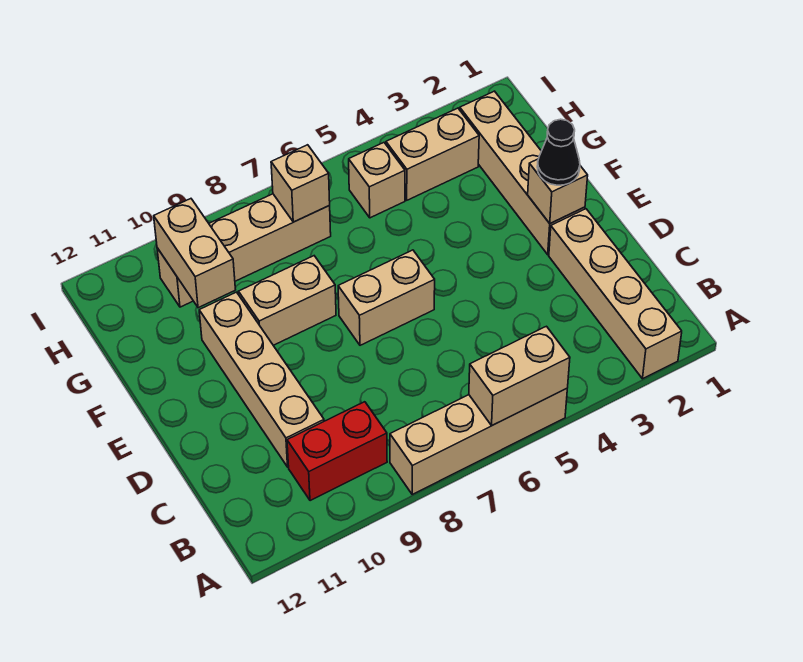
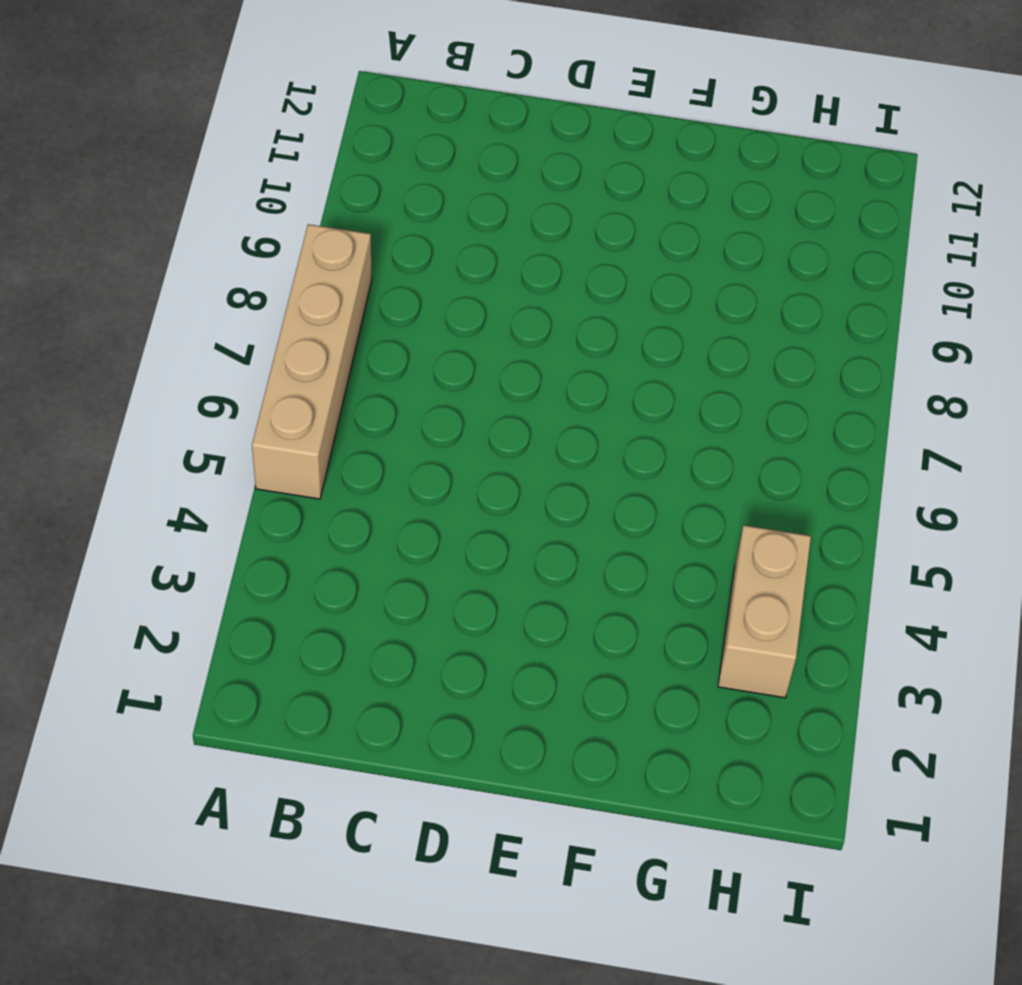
none -> tan brick A2:D2 level 1
none -> red brick B9:B10 level 1
none -> tan brick C10:F10 level 1

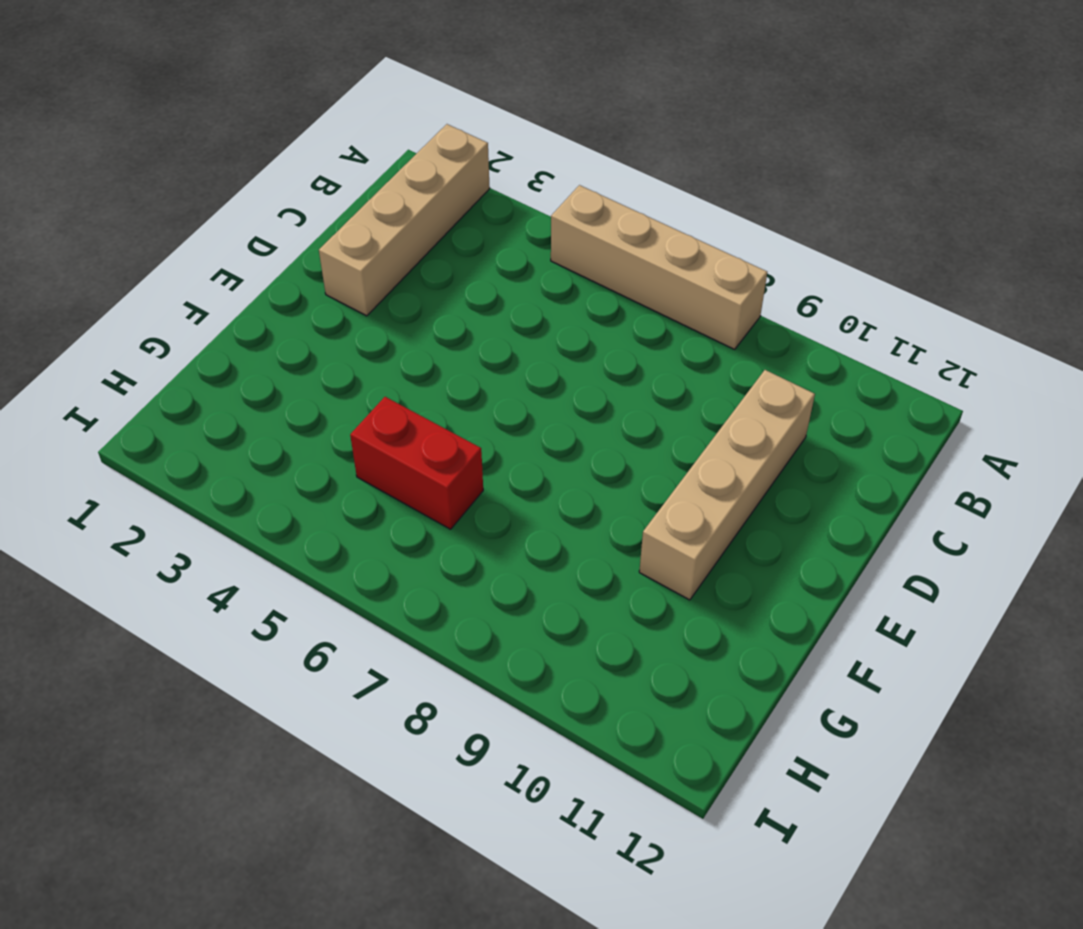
red brick G5:G6 level 1 -> red brick B9:B10 level 1
none -> tan brick E2:H2 level 1
none -> tan brick E6:E7 level 1
none -> tan brick F8:F9 level 1

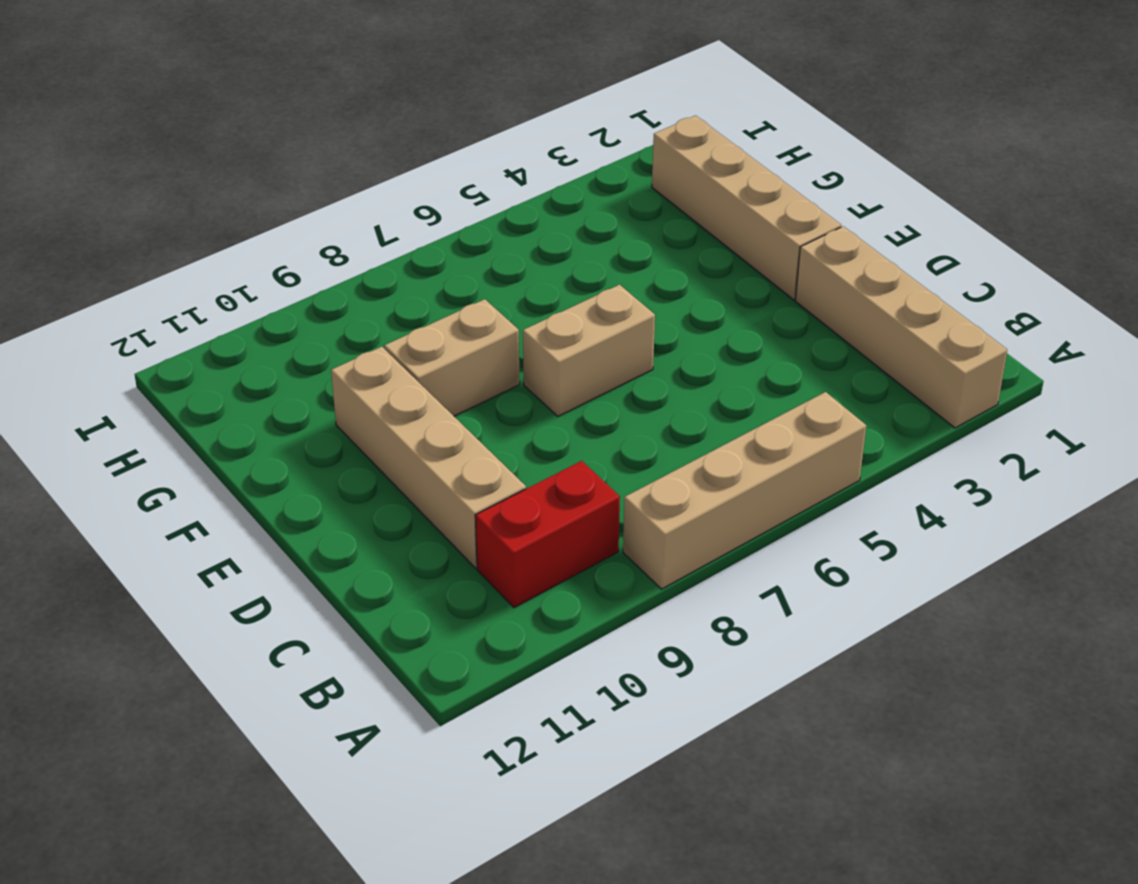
none -> tan brick H3:H4 level 1
none -> tan brick H5 level 1
none -> tan brick H7:H10 level 1

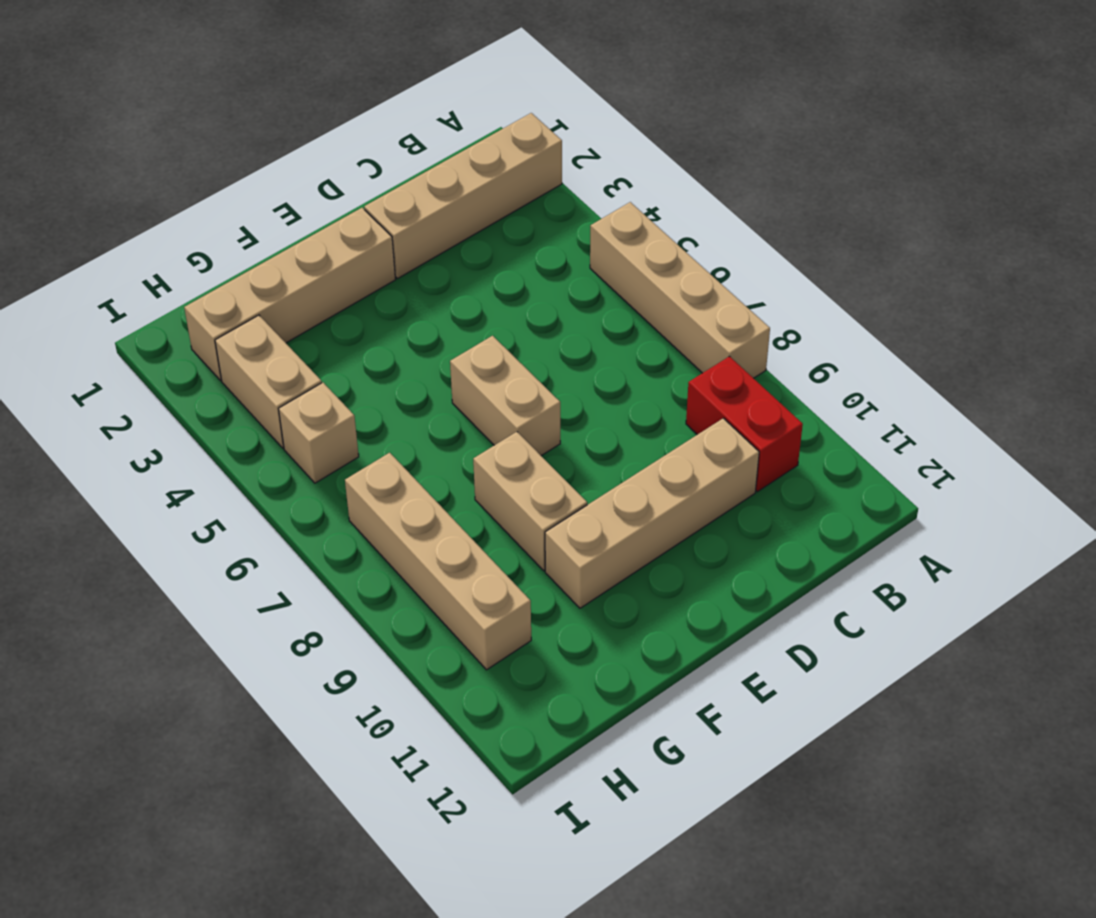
none -> tan brick A5:A6 level 2
none -> tan brick E2 level 2
none -> tan brick G10:H10 level 2

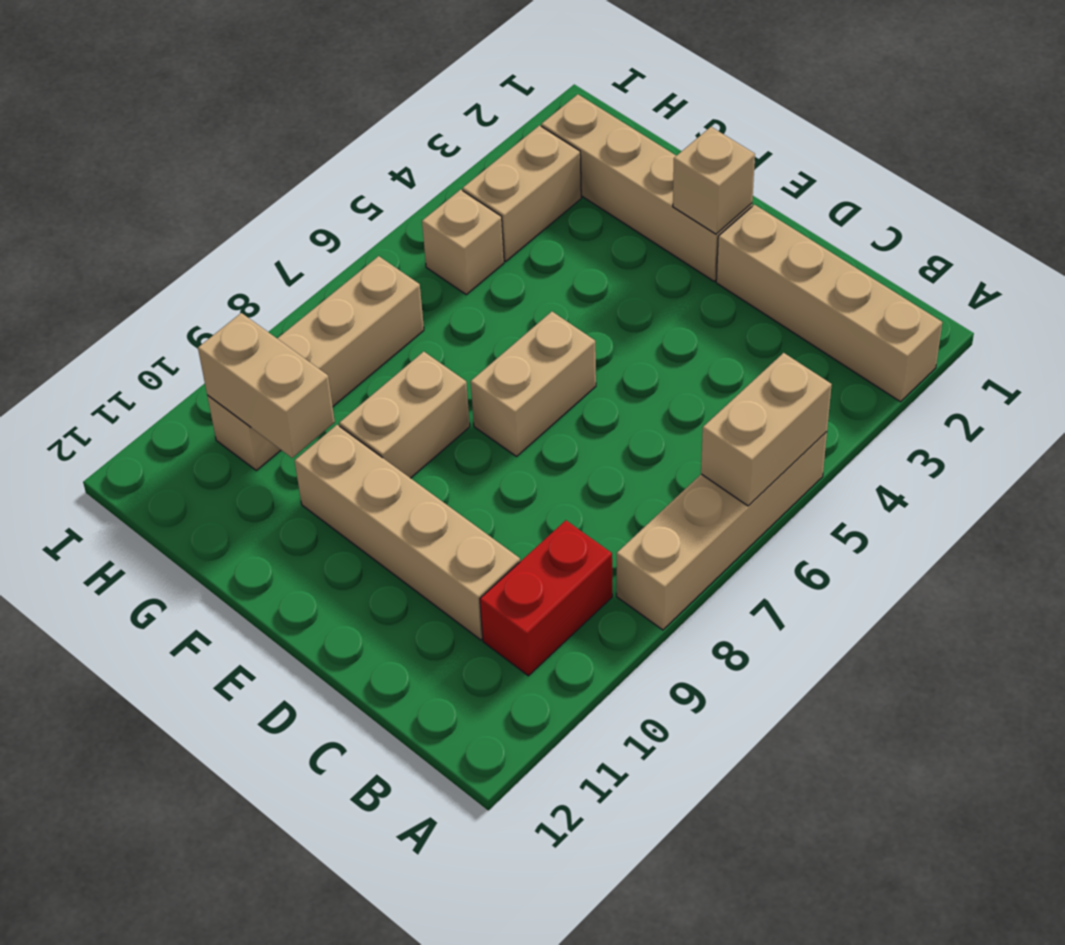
none -> tan brick H7 level 2
none -> black cone E2 level 3

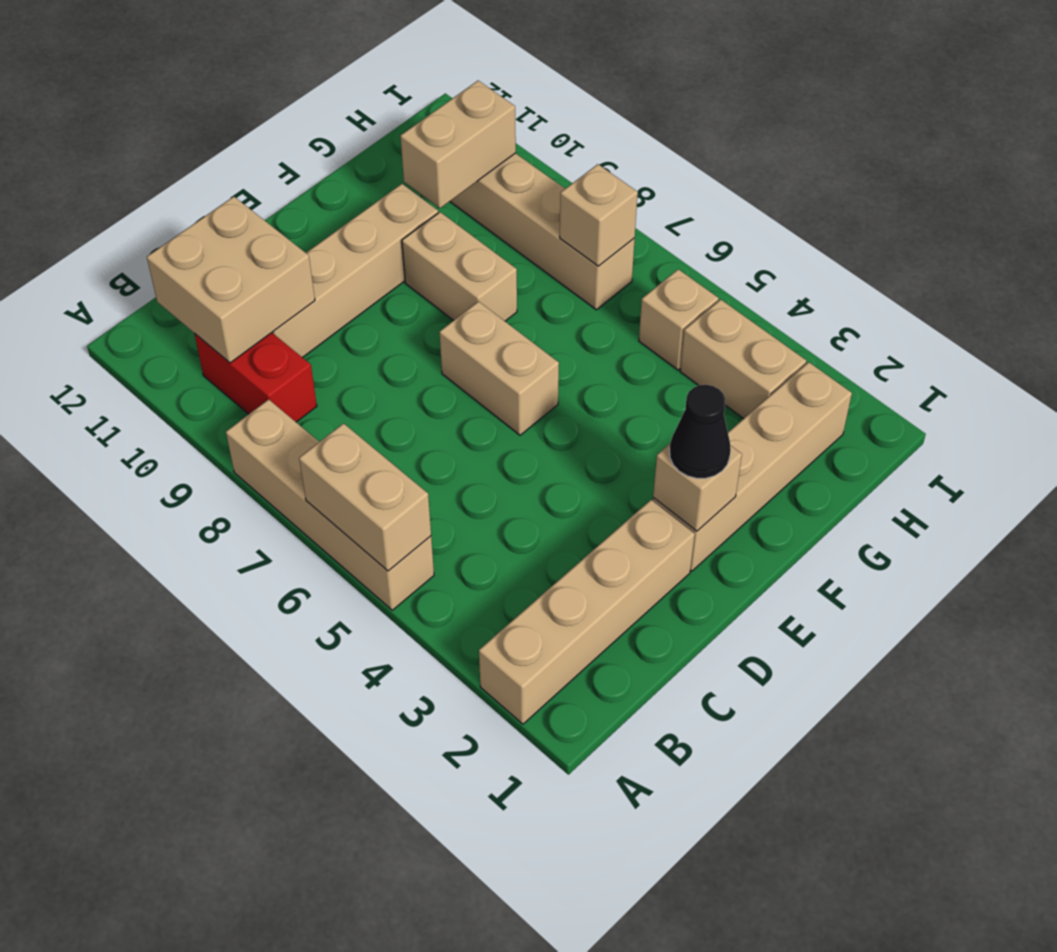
tan brick B10:C11 level 2 -> none

